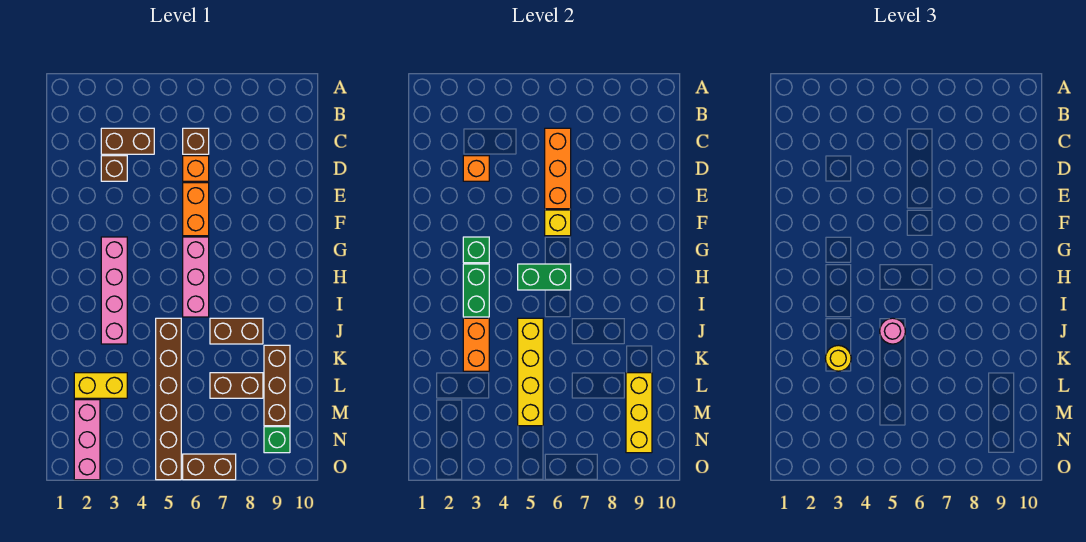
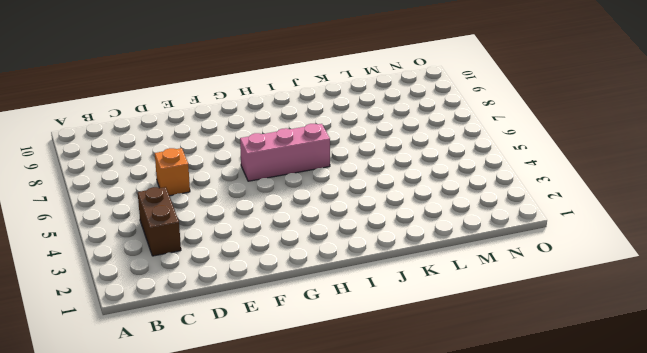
none -> brown brick C6 level 1
none -> brown brick D3 level 1
none -> orange brick E6:F6 level 1

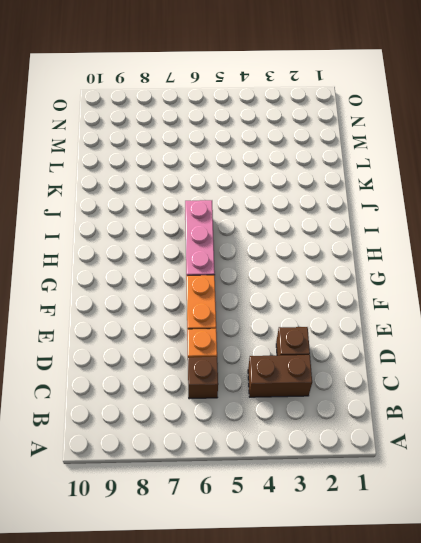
none -> pink brick G3:J3 level 1
none -> brown brick J5:O5 level 1
none -> brown brick J7:J8 level 1

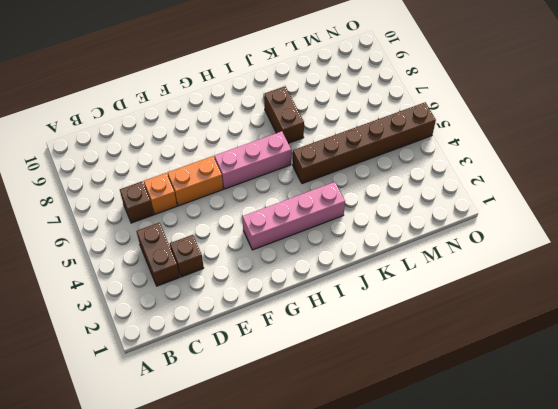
none -> brown brick K9:M9 level 1
none -> yellow brick L2:L3 level 1
none -> brown brick L7:L8 level 1

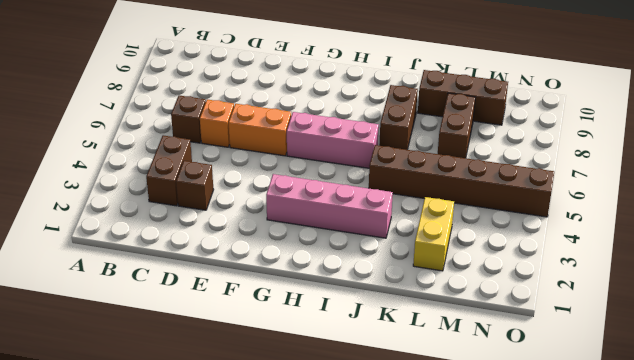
none -> pink brick M2:O2 level 1
none -> green brick N9 level 1
none -> brown brick O6:O7 level 1

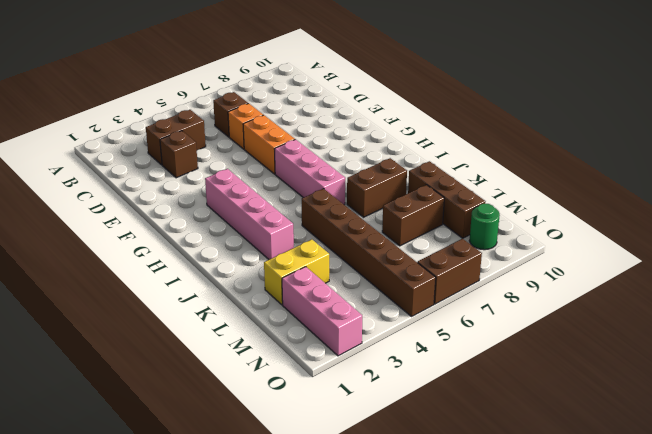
green round brick N9 level 1 -> green brick N9 level 1
none -> orange brick C6:E6 level 2
none -> orange brick D3 level 2
none -> yellow brick F6 level 2

